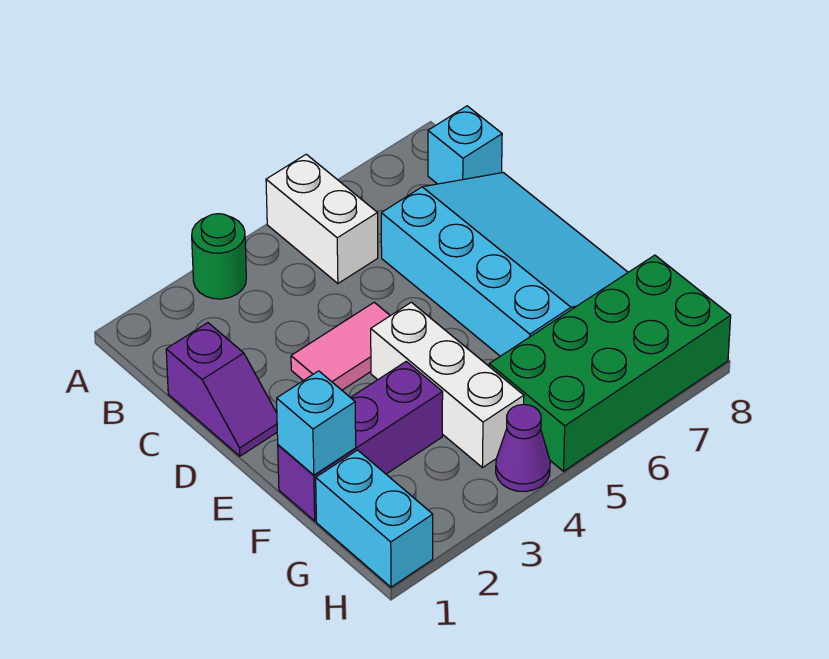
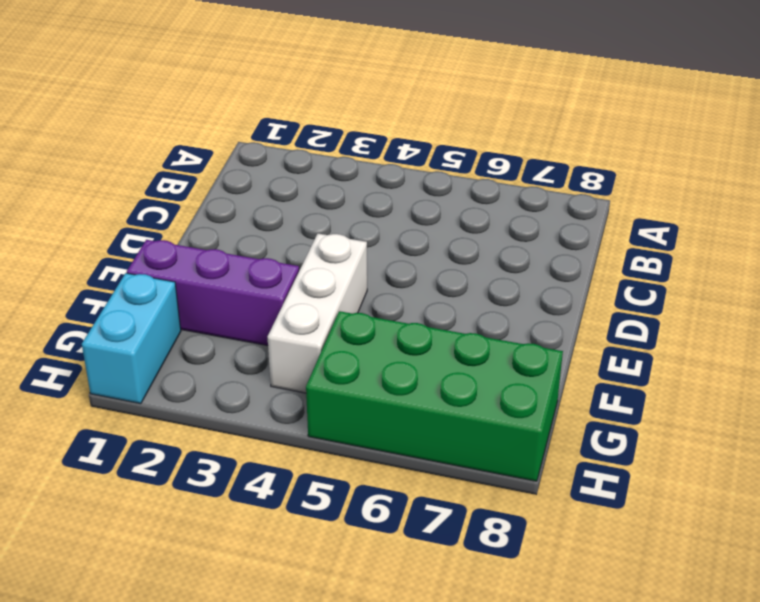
none -> green round brick A3 level 1
none -> white brick A5:B5 level 1
none -> cyan brick B8 level 1

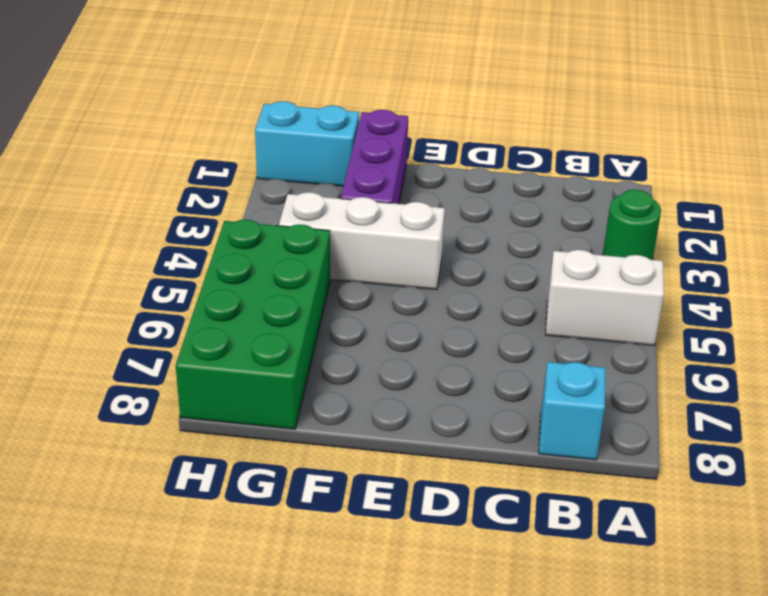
none -> purple slope C1:D1 level 1 top C
none -> cyan slope C6:F8 level 1 top 6
none -> pink tile D3:D4 level 1

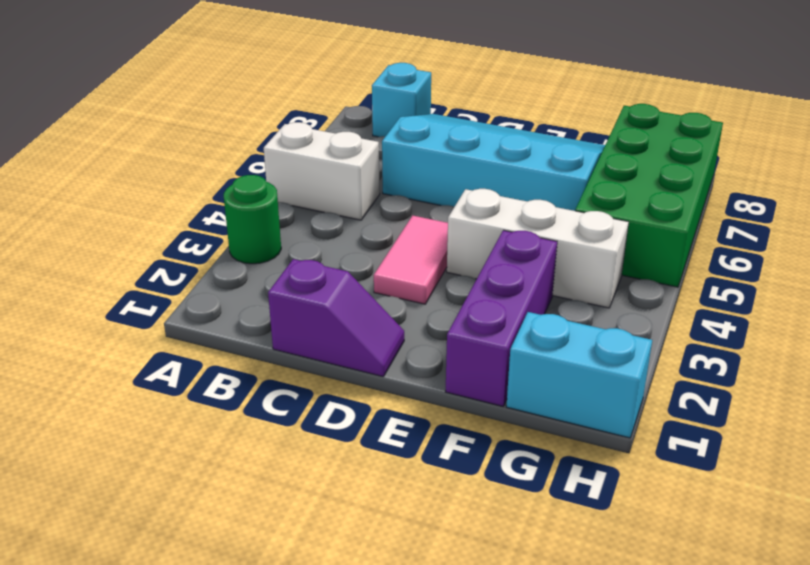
none -> purple cone H4 level 1
none -> cyan brick F1 level 2

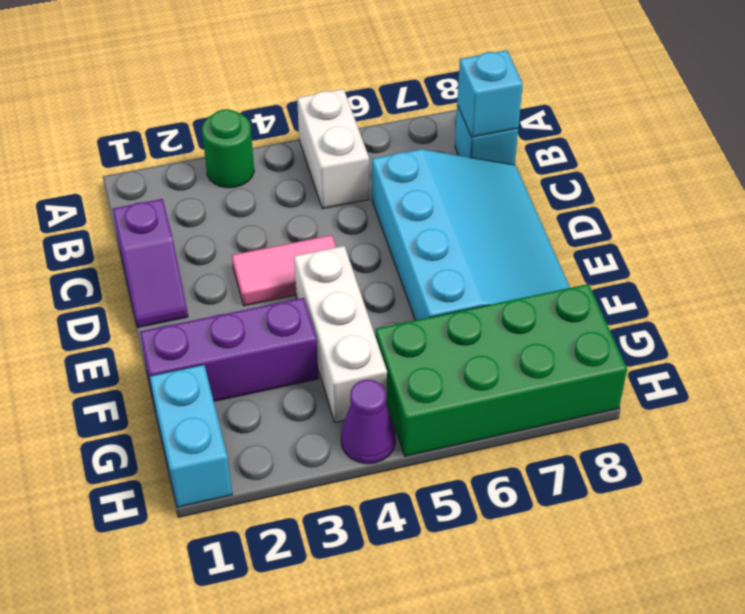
cyan brick B8 level 2 -> cyan brick F1 level 2

